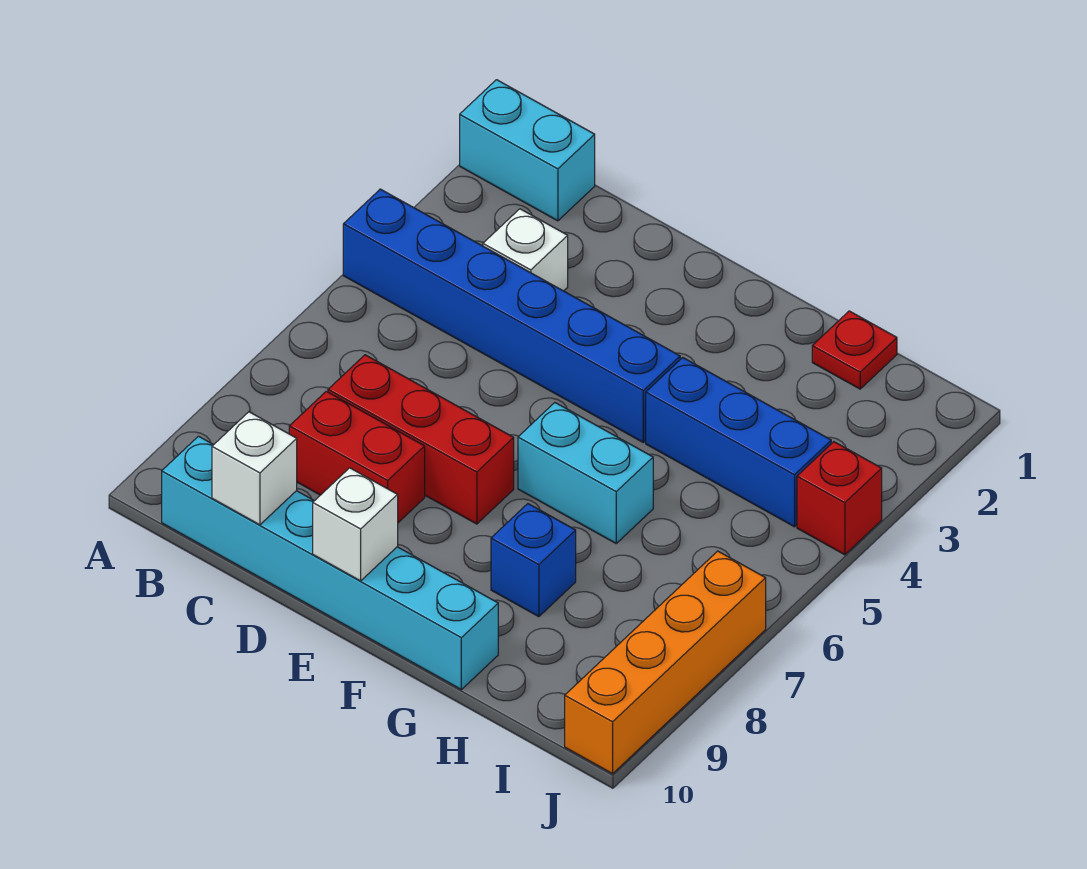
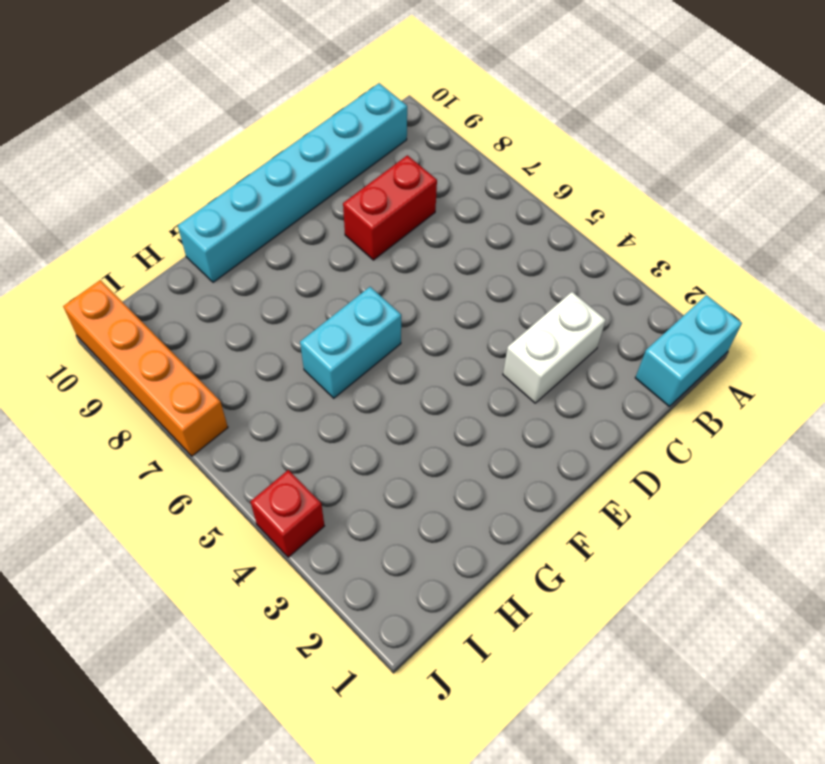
white brick C3:D3 level 1 -> white brick C3 level 1
none -> blue brick A4:F4 level 1
none -> red brick C7:E7 level 1
none -> blue brick G4:I4 level 1

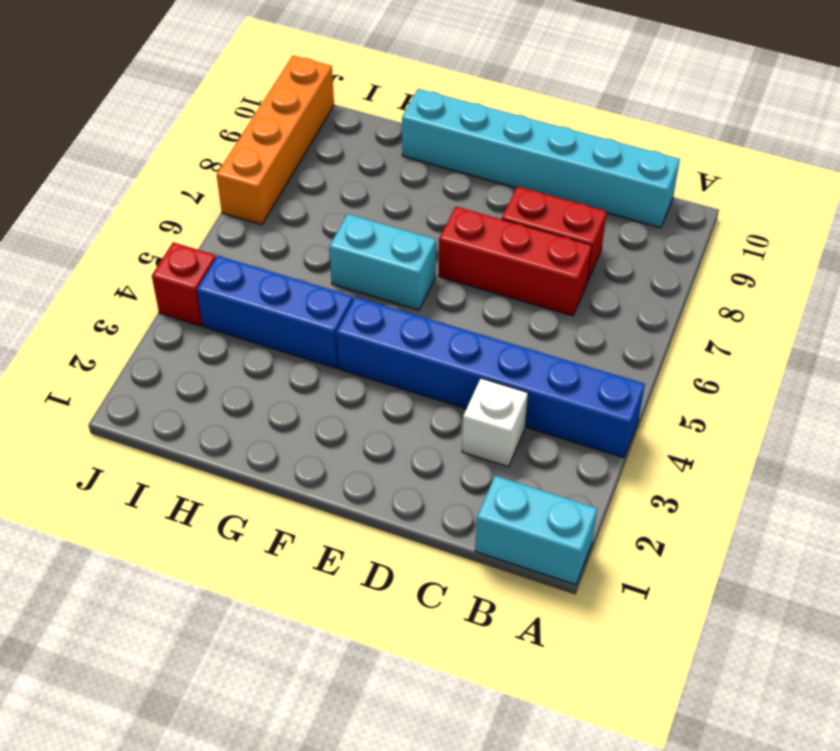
none -> blue brick G8 level 1
none -> red plate H1 level 1
none -> white brick C10 level 2

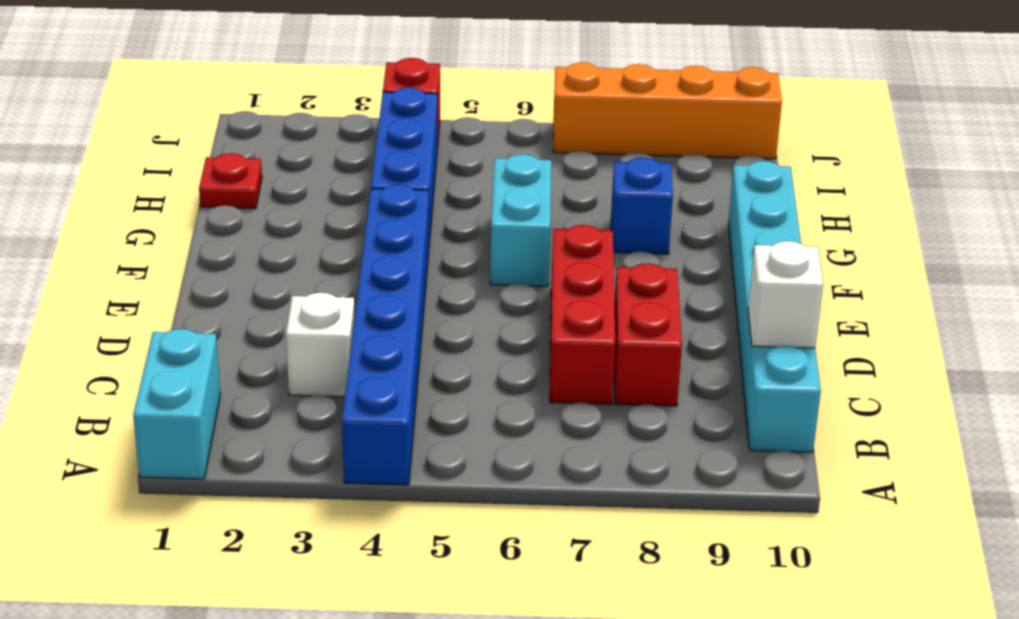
none -> white brick E10 level 2

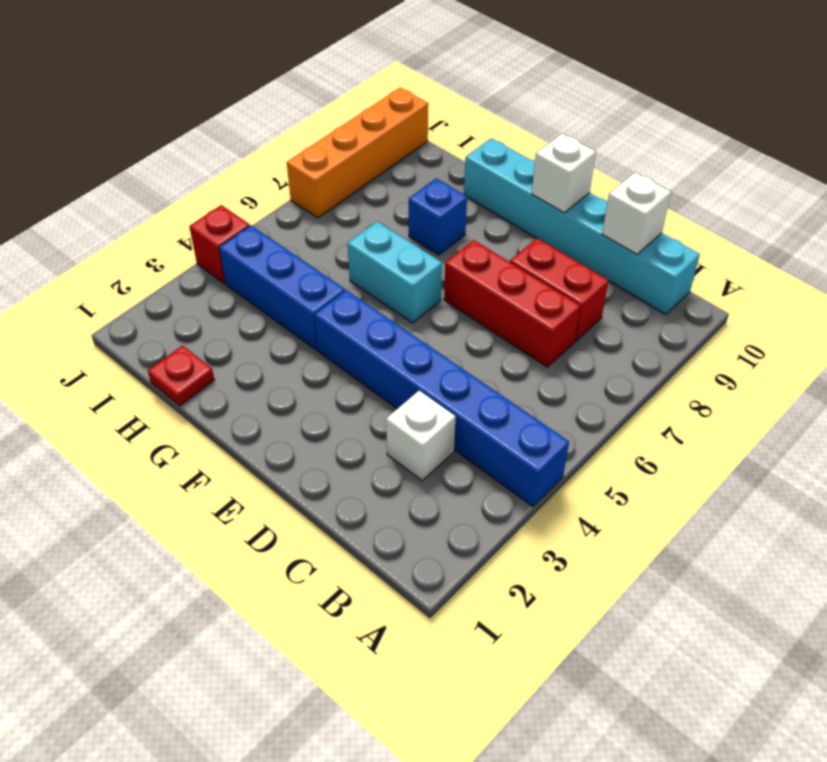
none -> cyan brick A1:B1 level 1

